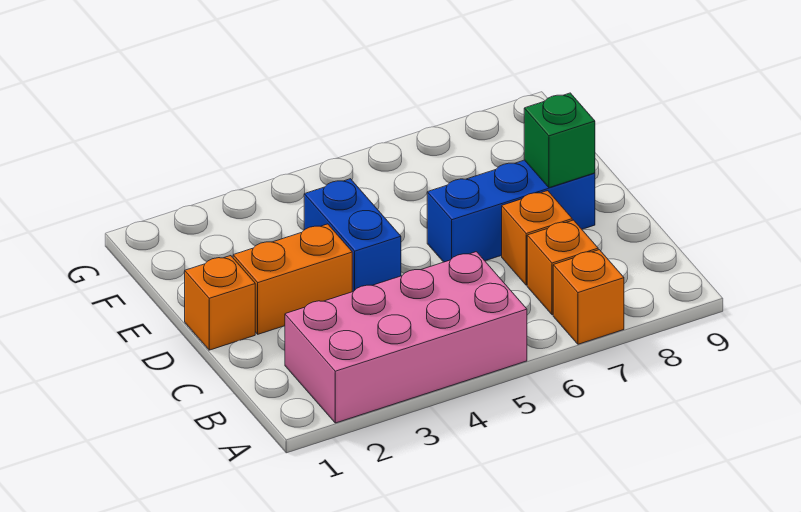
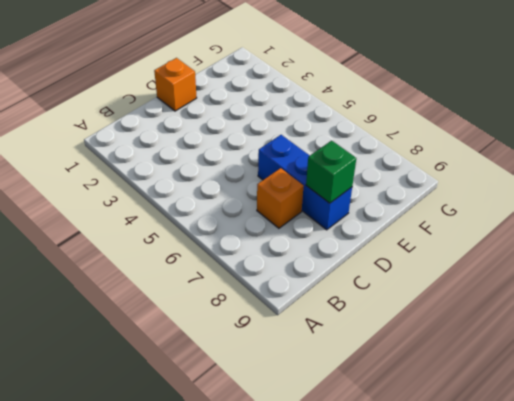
none -> pink brick A2:B5 level 1
none -> orange brick A7 level 1

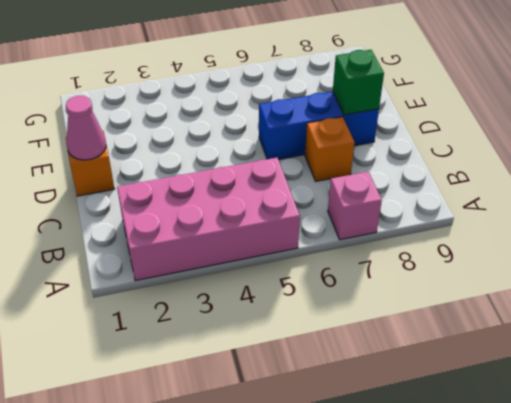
pink brick A7 level 1 -> orange brick A7 level 1
pink cone D1 level 2 -> none
none -> orange brick B7 level 1
none -> orange brick D2:D3 level 1

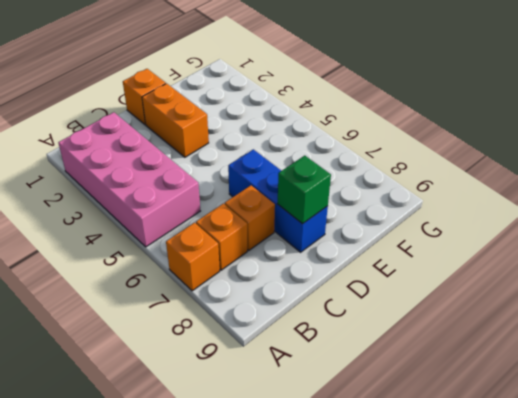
none -> blue brick D4:E4 level 1

